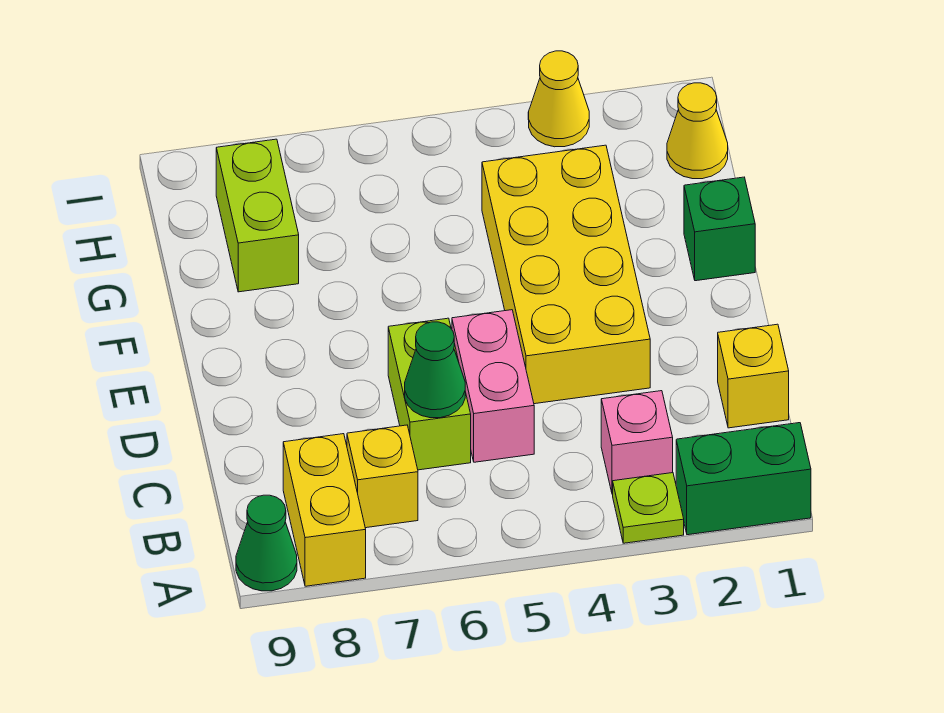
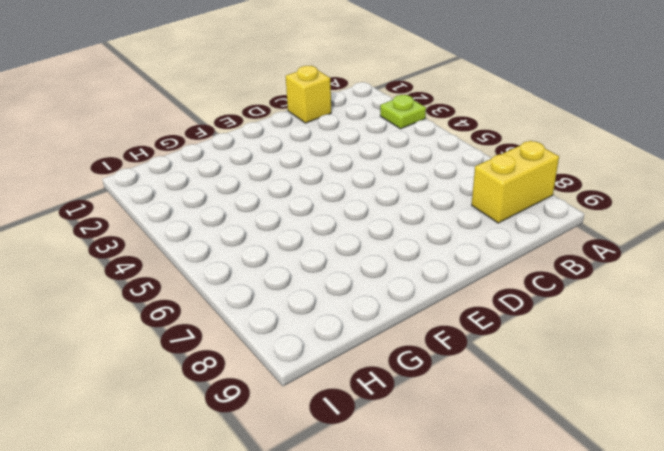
none -> green brick A1:A2 level 1
none -> green cone A9 level 1
none -> pink brick B3 level 1

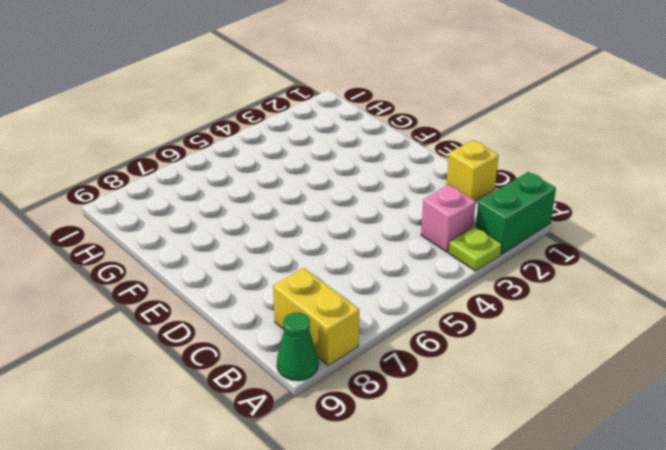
none -> yellow brick B7 level 1
none -> pink brick C5:D5 level 1
none -> lime brick C6:D6 level 1

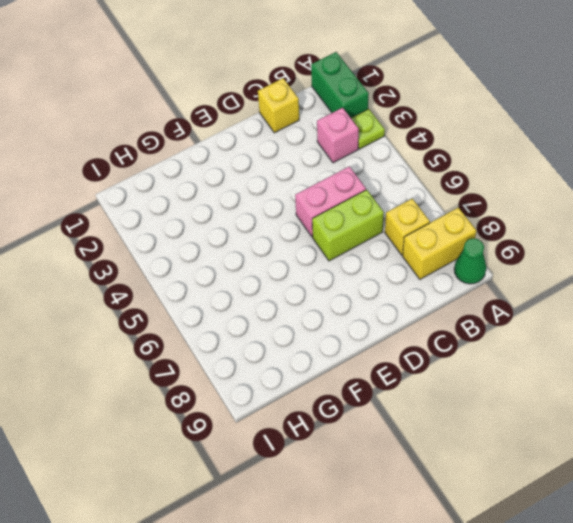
none -> yellow brick D3:G4 level 1
none -> green brick F1 level 1
none -> lime brick G8:H8 level 1

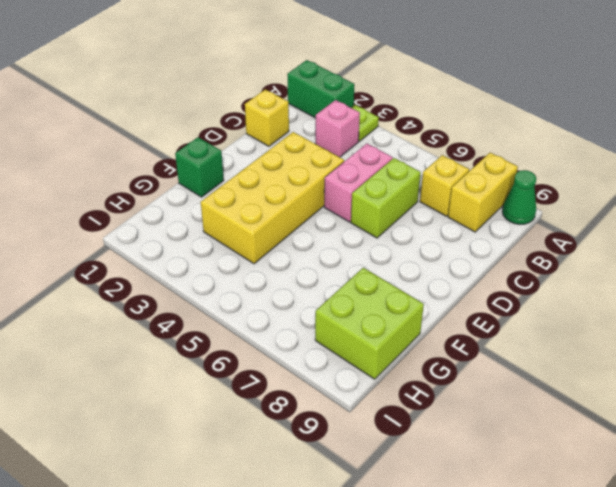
lime brick G8:H9 level 1 -> lime brick G8:H8 level 1
none -> yellow cone H1 level 1
none -> yellow cone I3 level 1
none -> green cone C6 level 2

